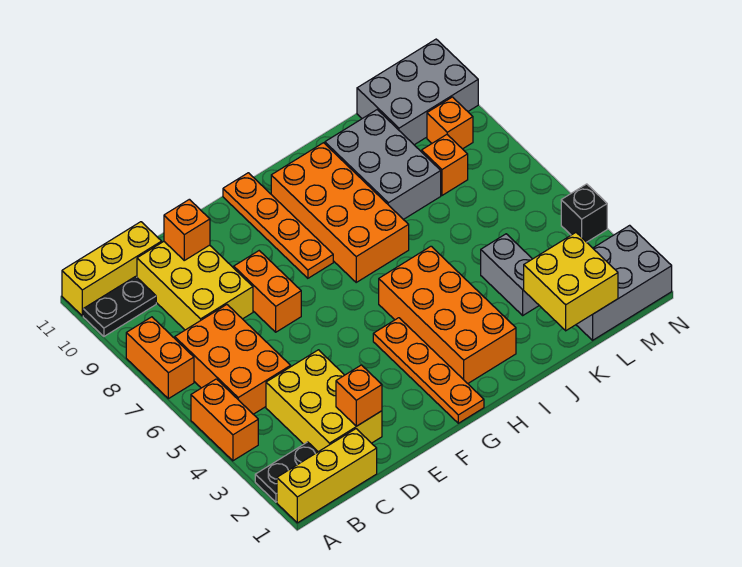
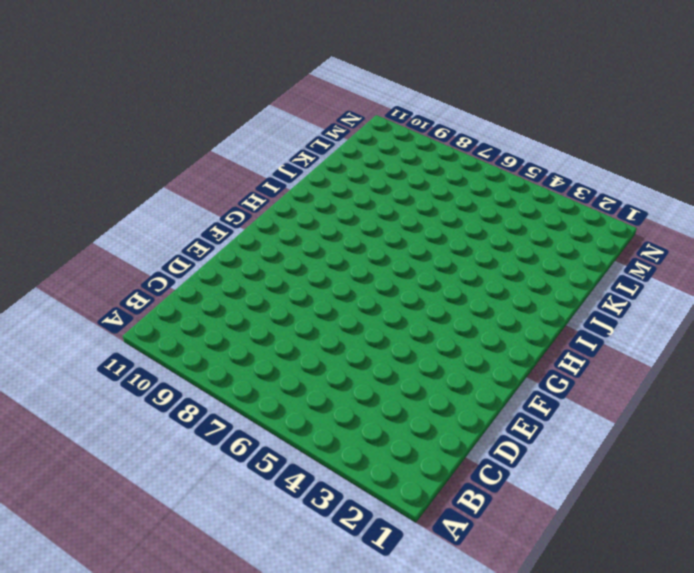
none -> yellow brick A1:C1 level 1
none -> black plate A2:B2 level 1
none -> orange brick A4:A5 level 1

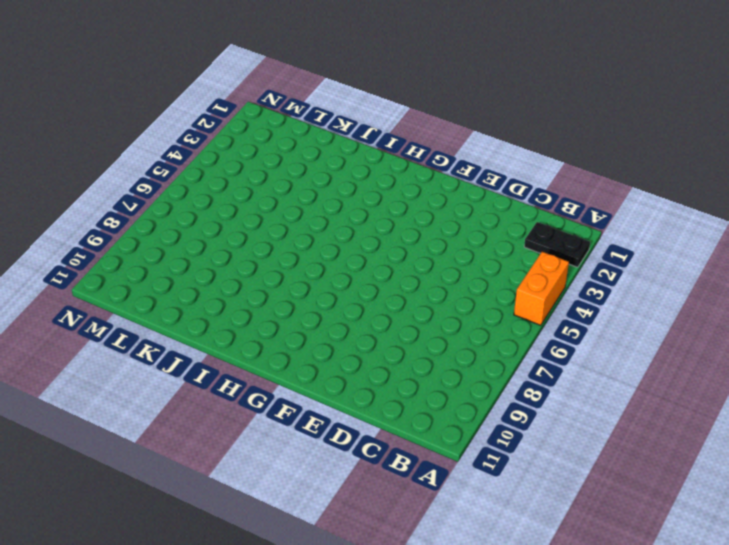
none -> yellow brick A1:C1 level 1
none -> orange brick A7:A8 level 1
none -> black plate A10:B10 level 1

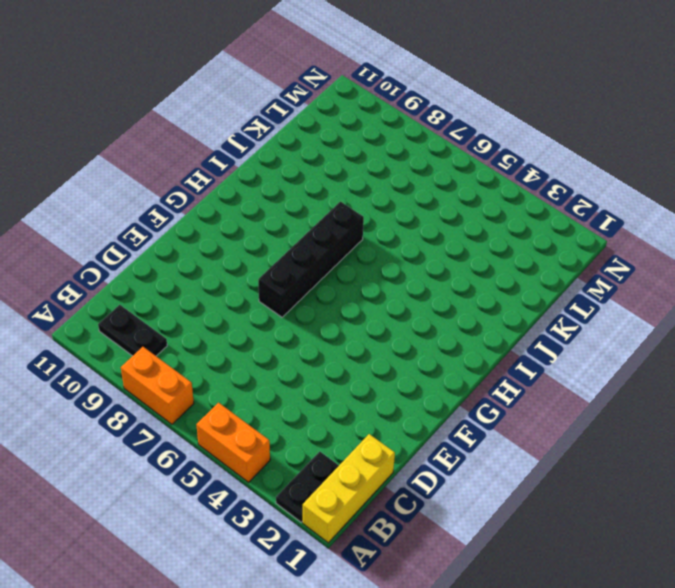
black plate B9:B10 level 1 -> black plate A10:B10 level 1
black brick F7:I7 level 1 -> orange brick H7:I10 level 1
none -> yellow brick A11:C11 level 1
none -> orange brick B5:C7 level 1
none -> yellow brick C2:D4 level 1

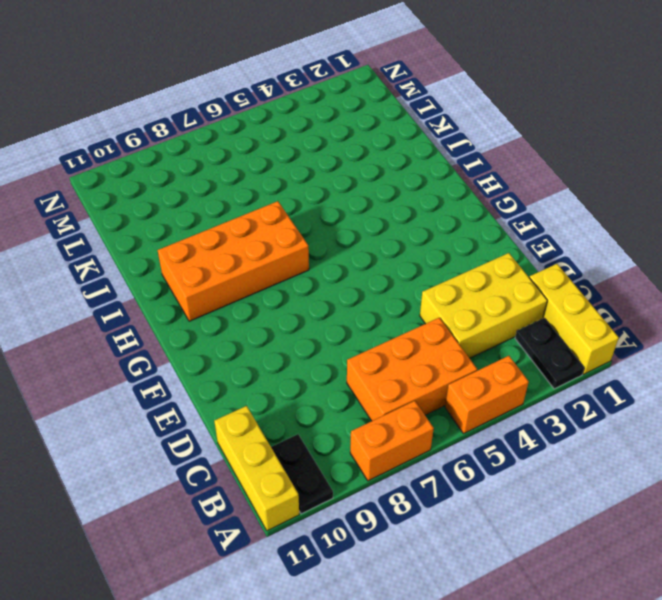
none -> yellow brick C8:D10 level 1
none -> orange brick E7:E8 level 1
none -> orange plate G1:G4 level 1

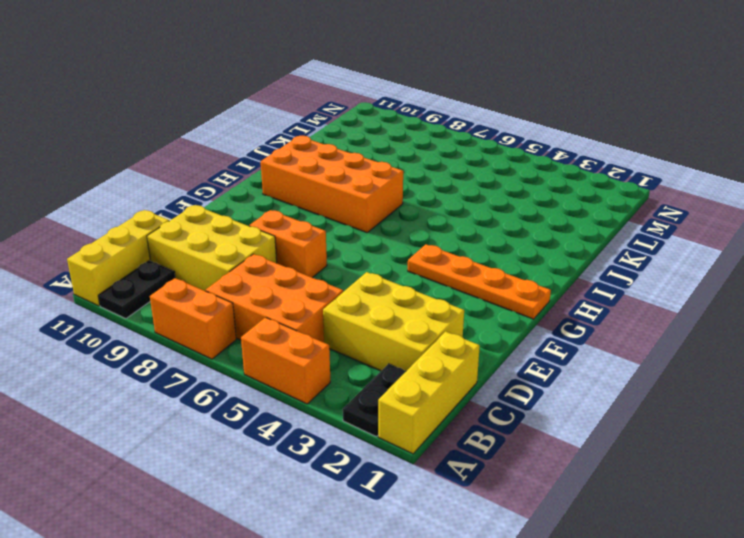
none -> orange plate G8:G11 level 1
none -> orange brick H2:I5 level 1
none -> grey brick J8:K10 level 1

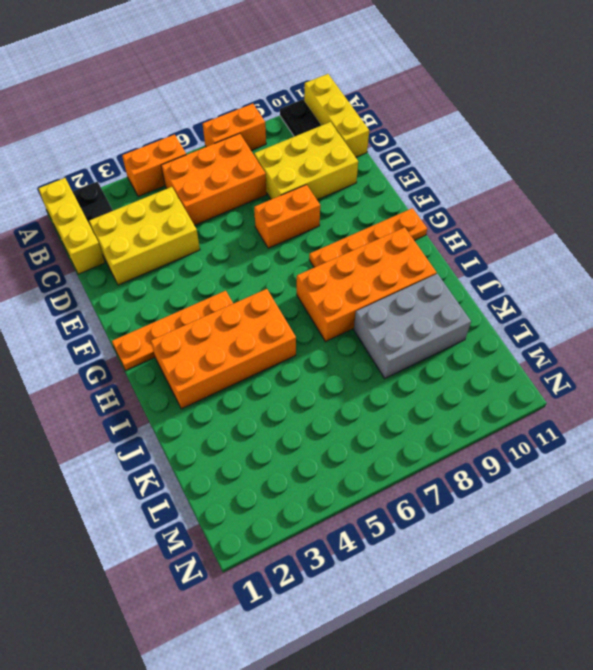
none -> grey brick K3:K4 level 1
none -> grey brick L1:N2 level 1
none -> orange brick L8 level 1

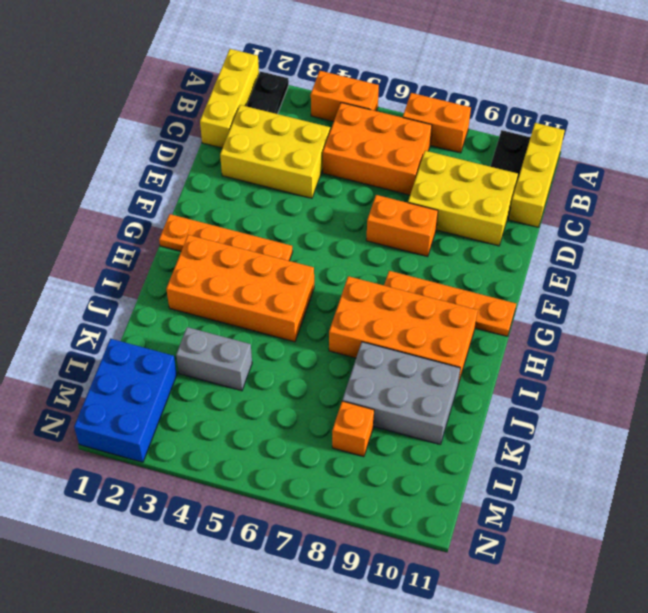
blue brick L1:N2 level 1 -> grey brick L1:N2 level 1
none -> grey brick L10:N11 level 1
none -> orange brick M9 level 1
none -> black brick N4 level 1

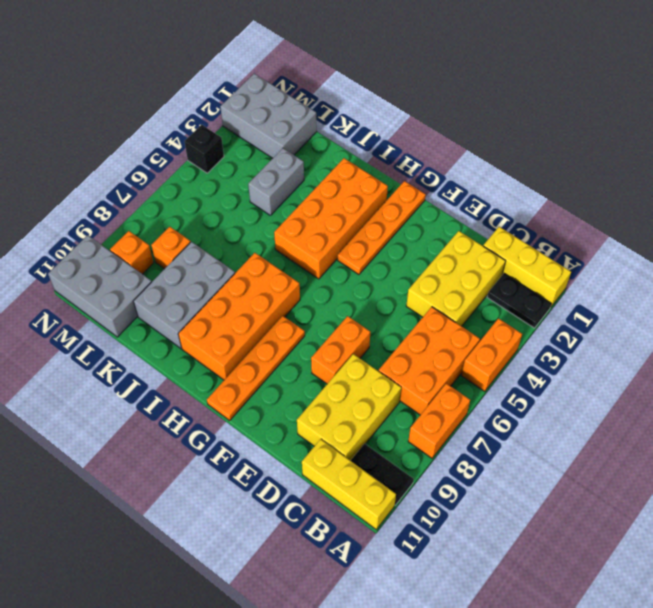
none -> orange brick D2 level 2
none -> orange brick D10 level 2
none -> yellow brick K1:L2 level 2

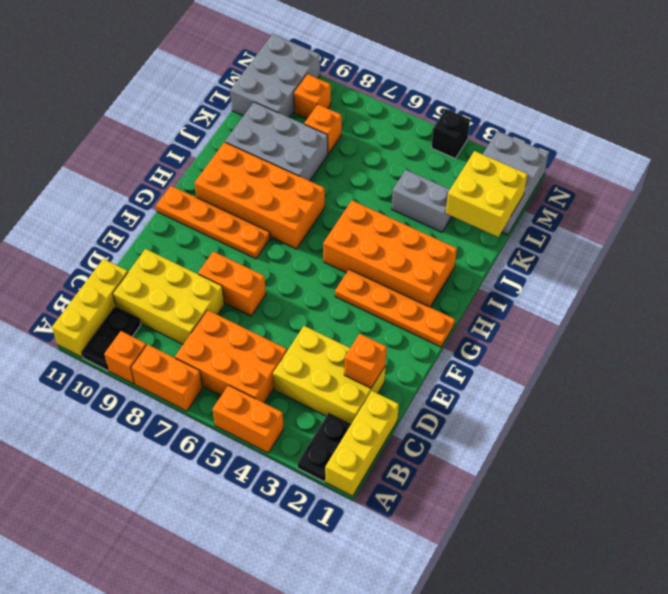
orange brick A9 level 1 -> orange brick D10 level 2

